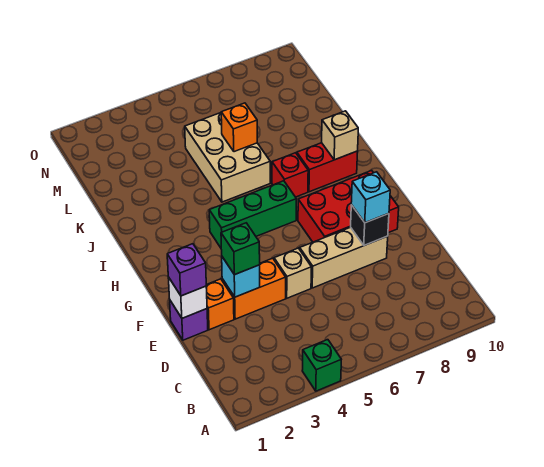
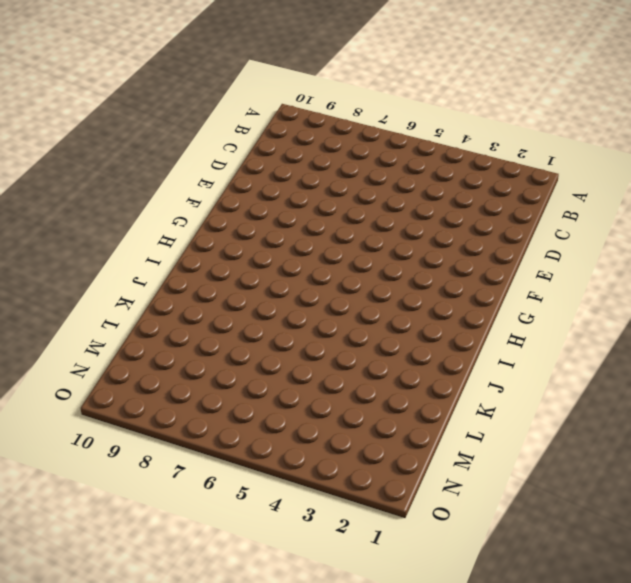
none -> green brick A4 level 1
none -> purple brick E1 level 1
none -> orange brick E2 level 1

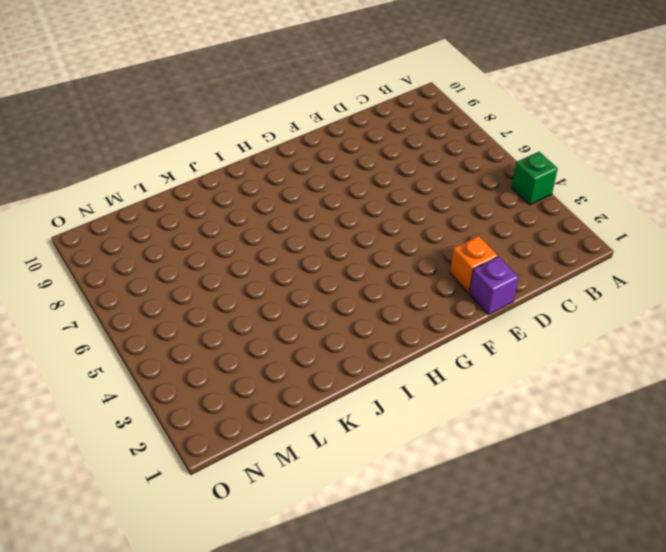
none -> orange brick E3:E4 level 1
none -> tan brick E5 level 1
none -> tan brick E6:E8 level 1

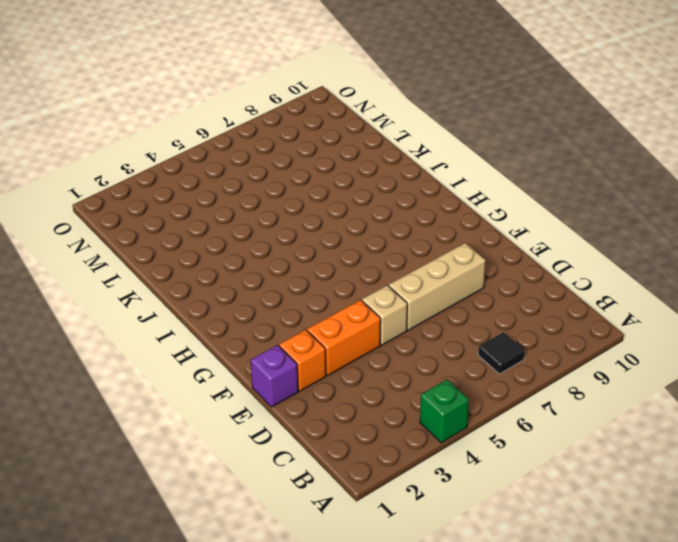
black tile B7 level 1 -> none
none -> red brick F7:G9 level 1
none -> green brick H4:H6 level 1
none -> red brick I7 level 1

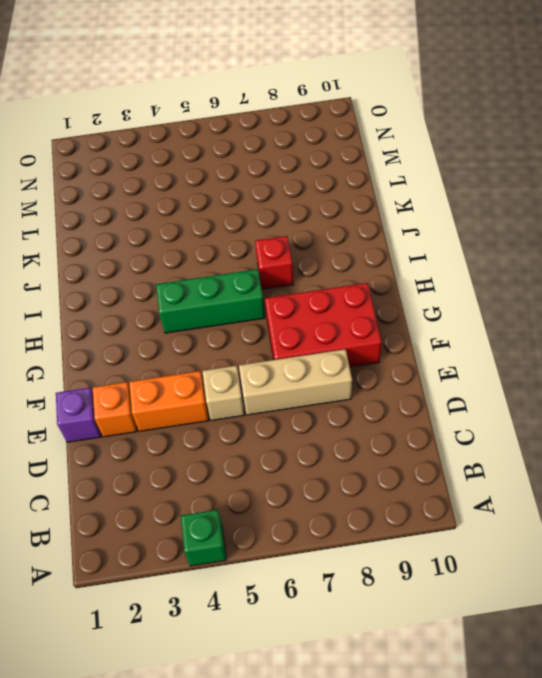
none -> red brick I8:I9 level 1
none -> tan brick J5:L6 level 1
none -> white brick E1 level 2

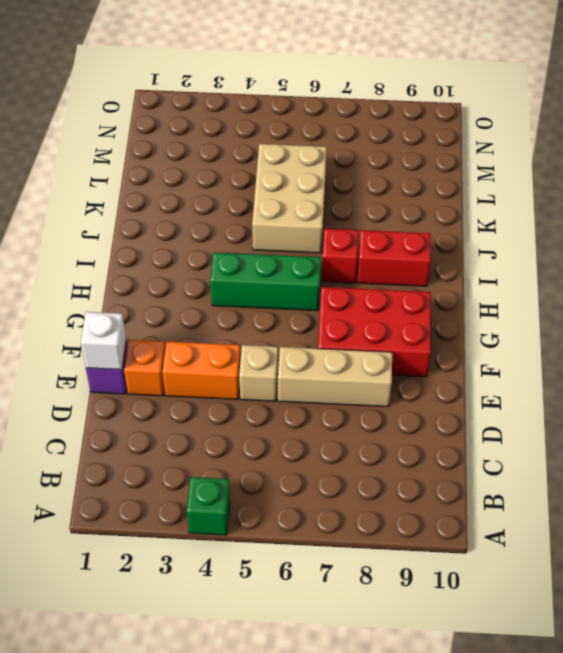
none -> cyan brick E3 level 2
none -> black brick E8 level 2
none -> tan brick I9 level 2

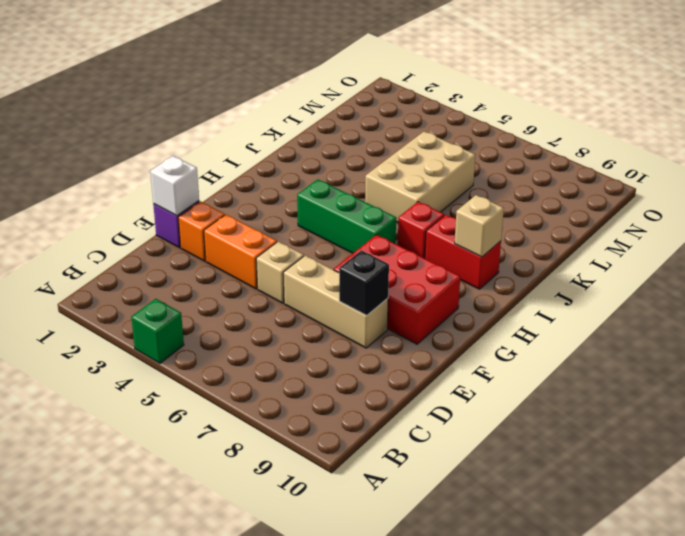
none -> cyan brick E3 level 2
none -> orange brick K6 level 2
none -> purple brick E1 level 3

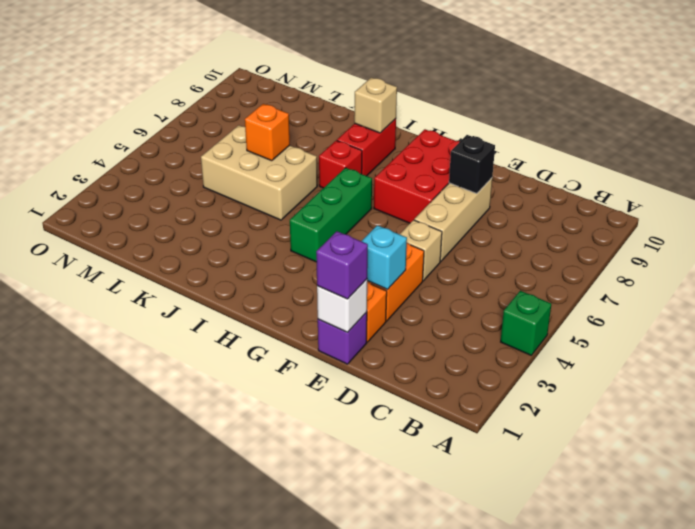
none -> green brick E3 level 3
none -> cyan brick E8 level 3

